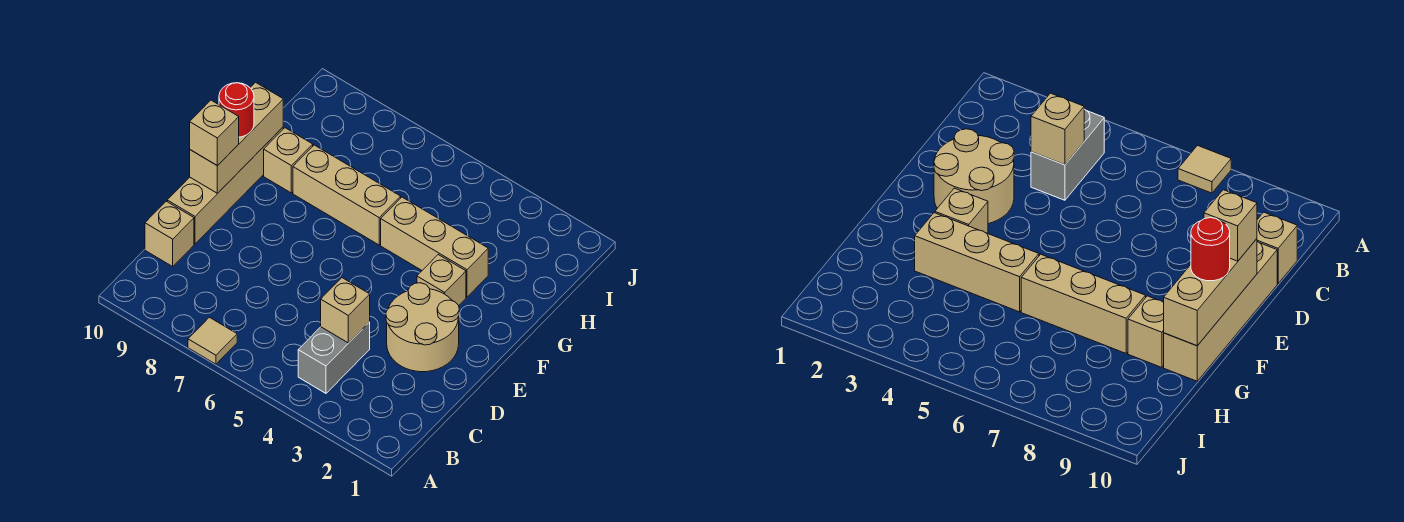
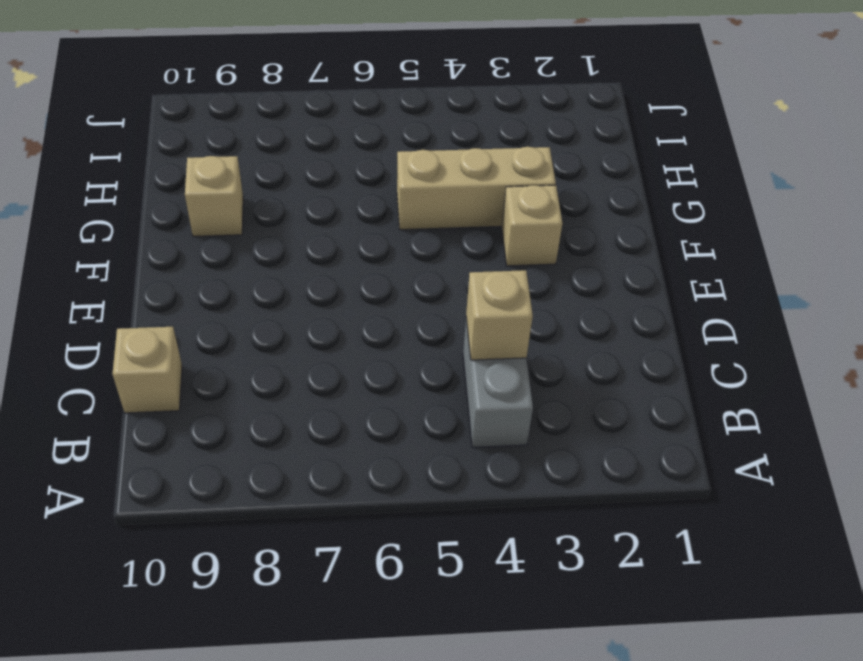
none -> tan tile A7 level 1
none -> tan round brick D2:E3 level 1
none -> tan brick D10:G10 level 1

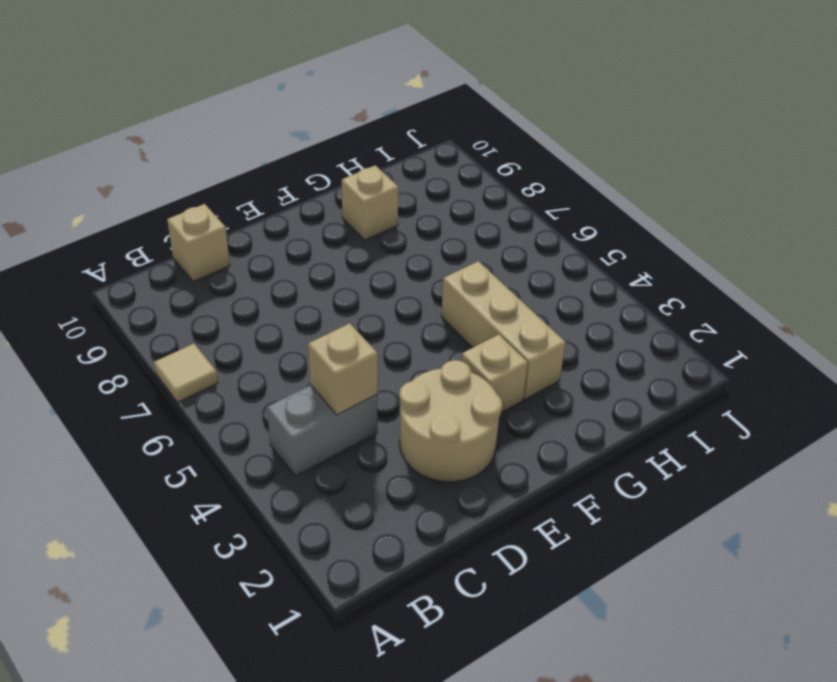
none -> tan brick D10:G10 level 1
none -> tan brick G6:G8 level 1
none -> tan brick E10:G10 level 2

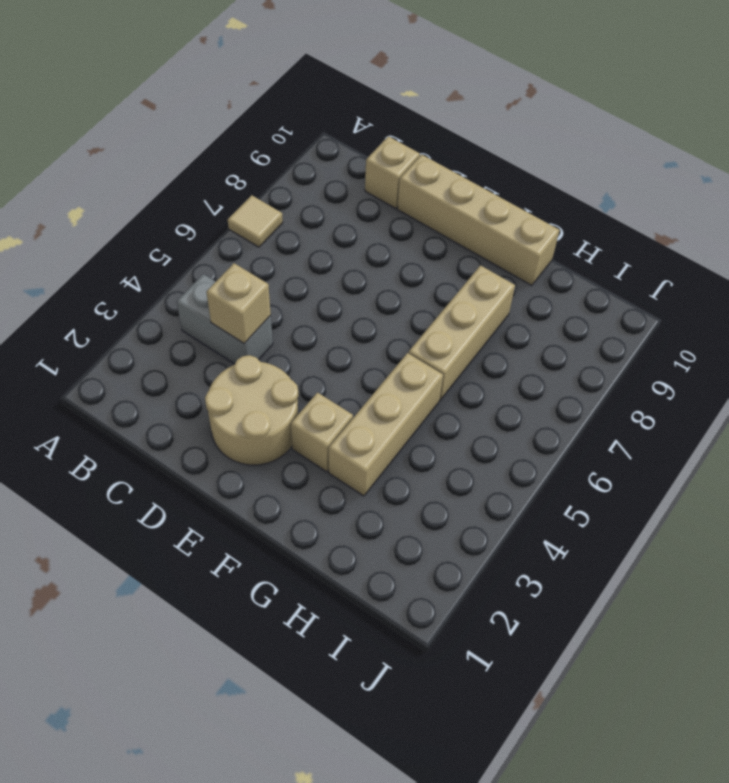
none -> tan brick G9 level 1
none -> tan brick E10:G10 level 2
none -> tan brick E10 level 3

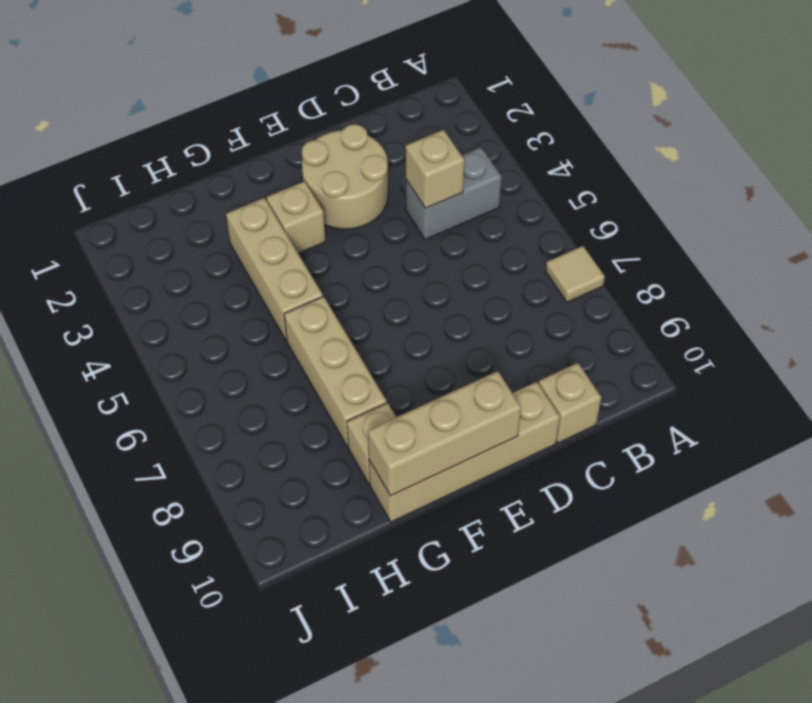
none -> tan brick E10 level 3
none -> red round brick F10 level 3

